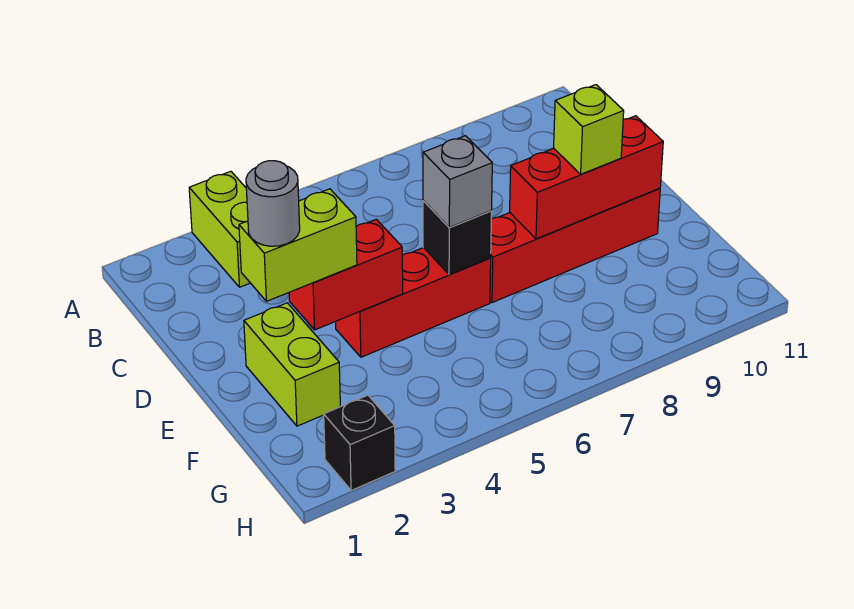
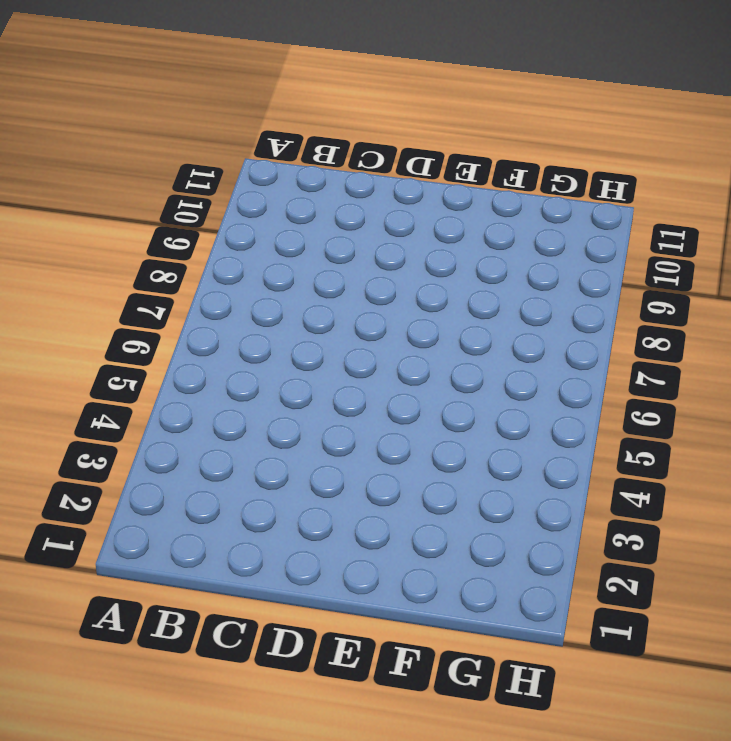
none -> lime brick A3:B3 level 1
none -> lime brick E2:F2 level 1
none -> red brick E4:E6 level 1

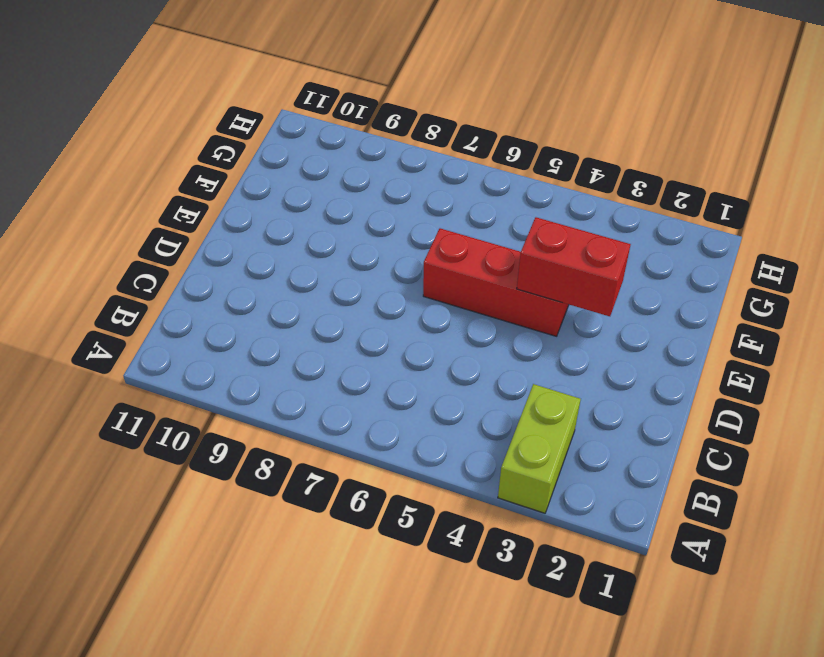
none -> lime brick E2:F2 level 1
none -> red brick E7:E10 level 1
none -> black brick H2 level 1

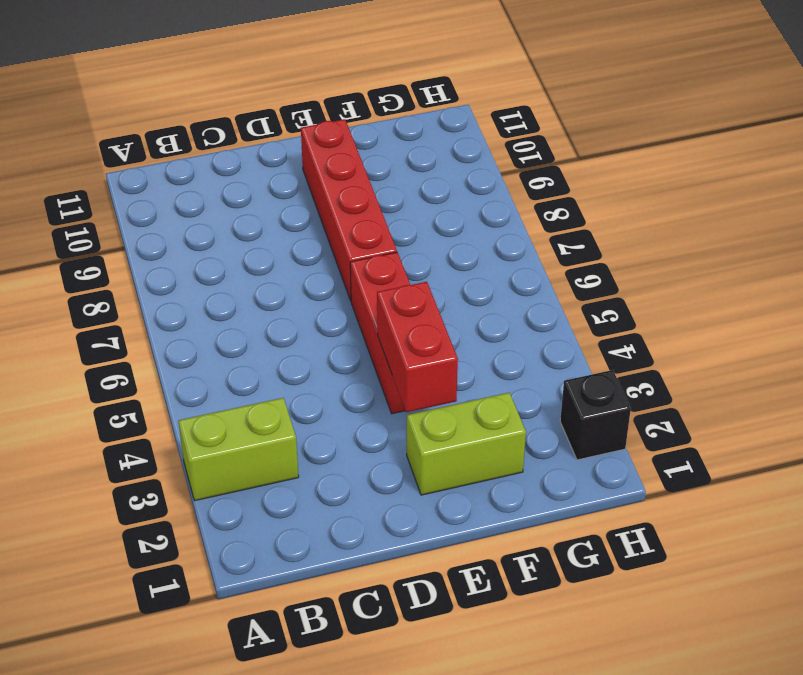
none -> black brick E6 level 2
none -> red brick E8:E10 level 2
none -> lime brick E2:E3 level 3

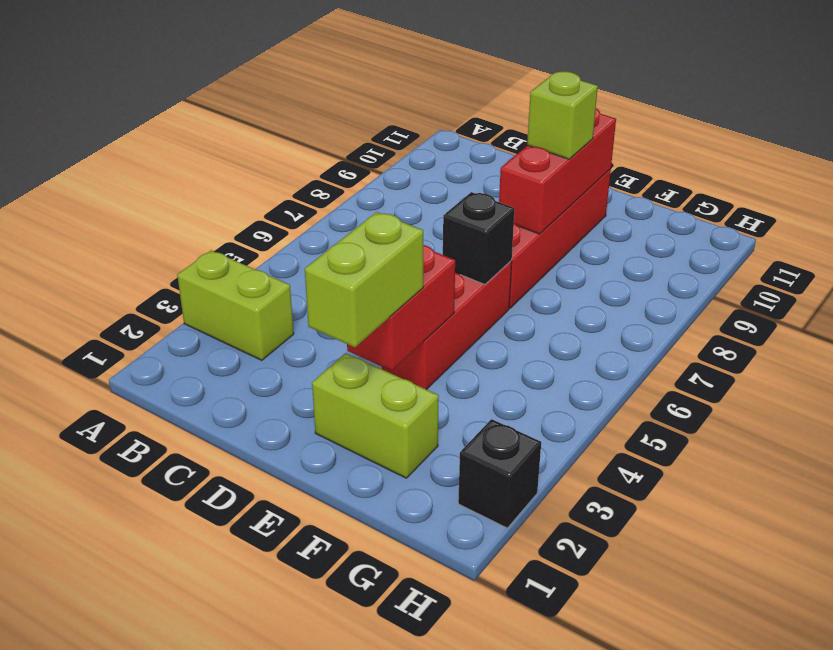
none -> grey brick E6 level 3
none -> grey round brick E2 level 4

